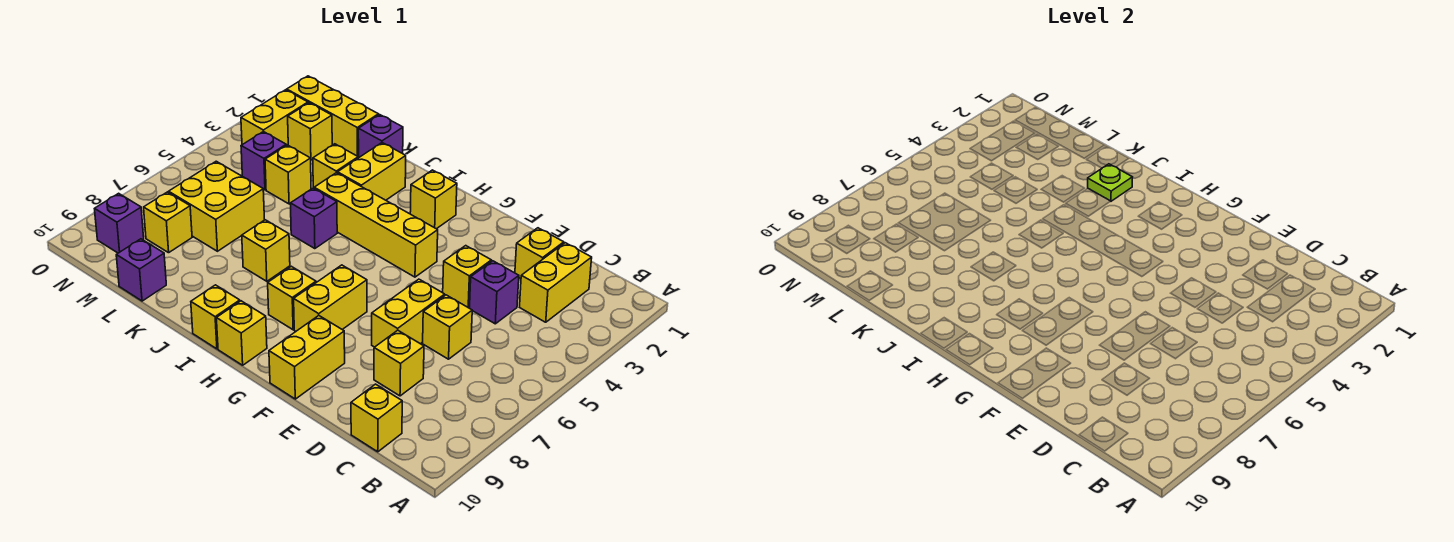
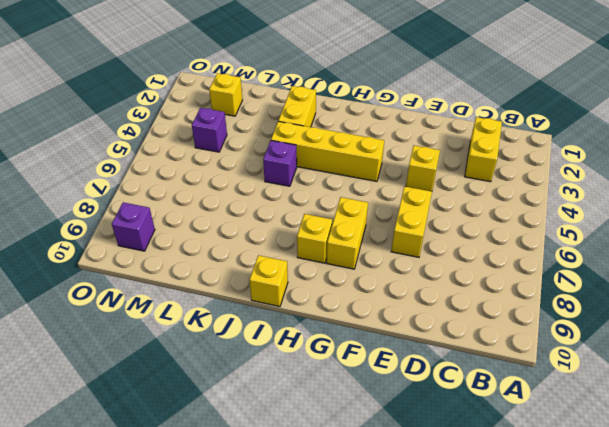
none -> yellow brick C10 level 1
none -> yellow brick D2 level 1
none -> purple brick D4 level 1
none -> yellow brick D6 level 1

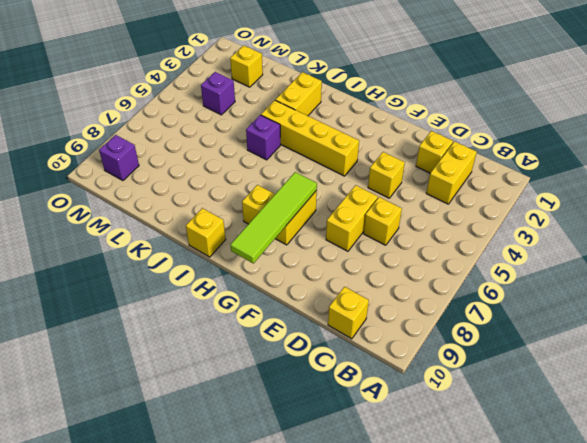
lime tile G7:G10 level 2 -> none
none -> purple brick D4 level 1
none -> yellow brick D8 level 1
none -> yellow brick F9:F10 level 1
none -> yellow brick H2 level 1

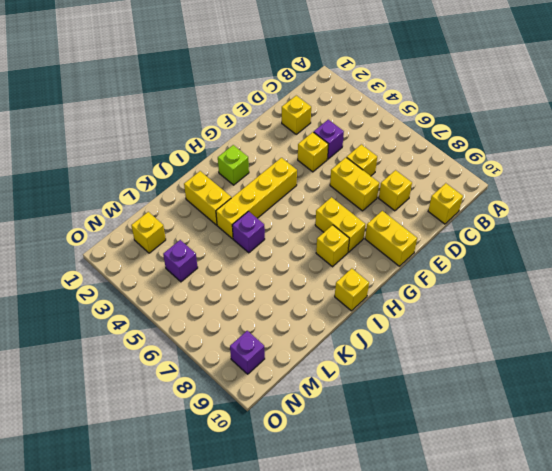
lime brick H2 level 1 -> yellow brick H2 level 1
none -> yellow brick C2:C3 level 1
none -> yellow brick H10 level 1
none -> yellow brick J7 level 1
none -> purple brick K1 level 1

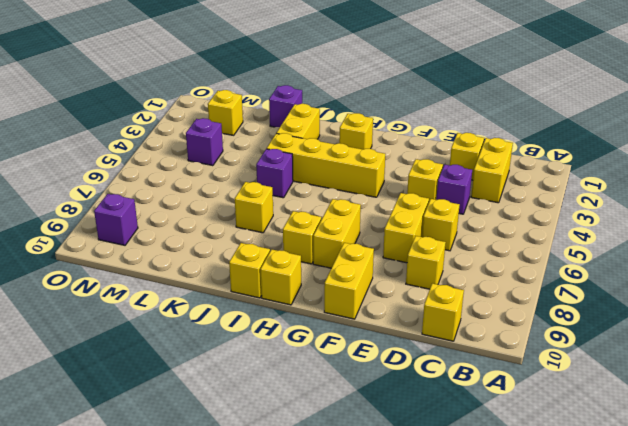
none -> yellow brick K3 level 1
none -> yellow brick L1:N1 level 1
none -> yellow brick L4 level 1
none -> yellow brick L6:M7 level 1

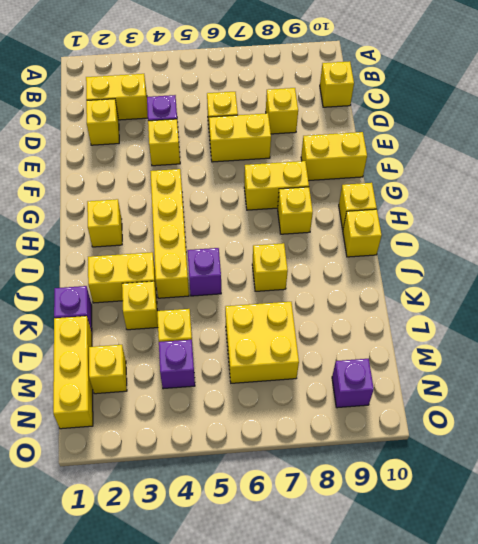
none -> purple brick L10 level 1
none -> yellow brick M8 level 1
none -> yellow brick N2:N3 level 1
none -> lime plate J2 level 2

